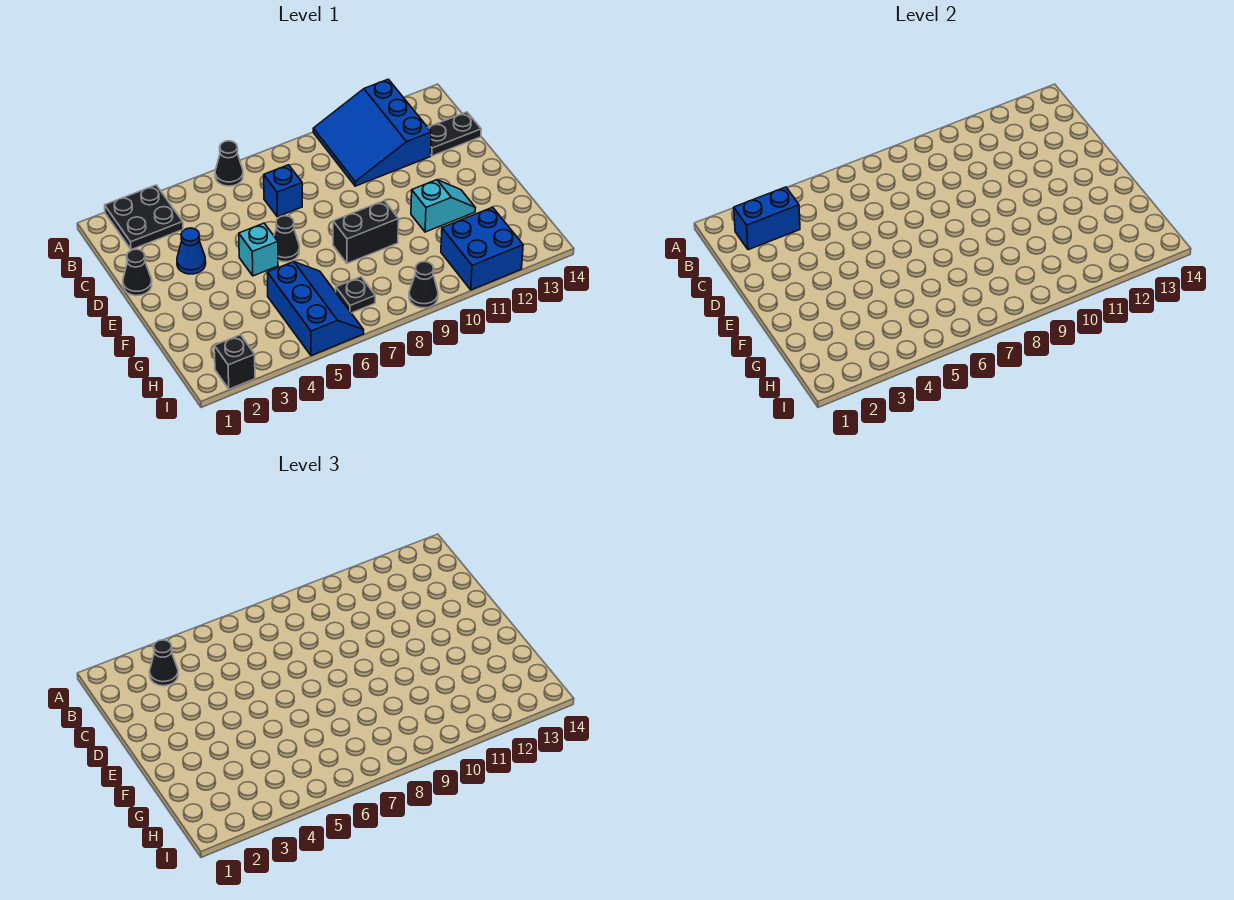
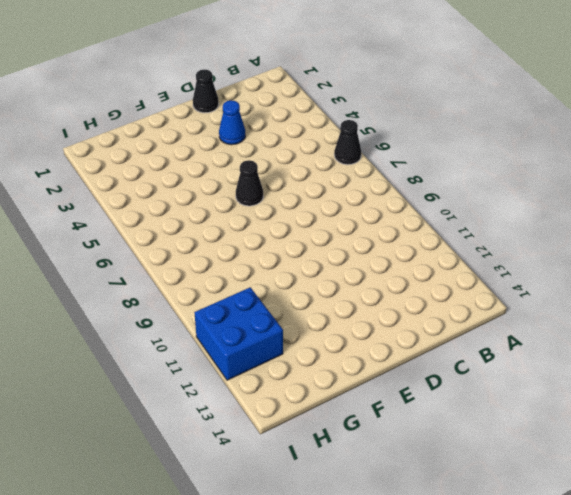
none -> black plate A2:B3 level 1
none -> blue slope A10:C12 level 1 top 12
none -> blue brick C7 level 1

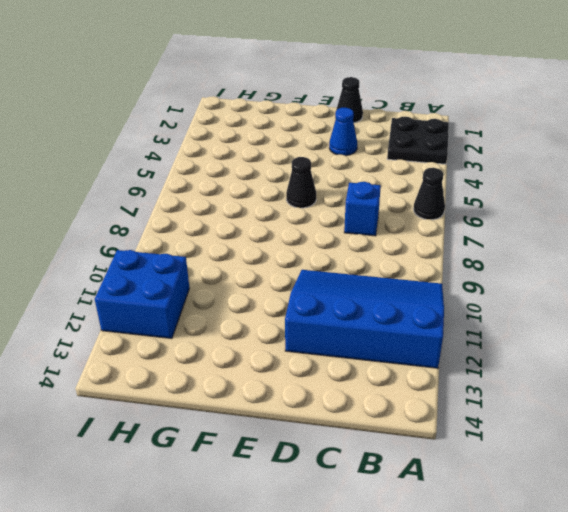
blue slope A10:D12 level 1 top 12 -> blue slope A10:C12 level 1 top 12
none -> black plate C13:C14 level 1
none -> cyan brick E5 level 1
none -> black brick F8:F9 level 1

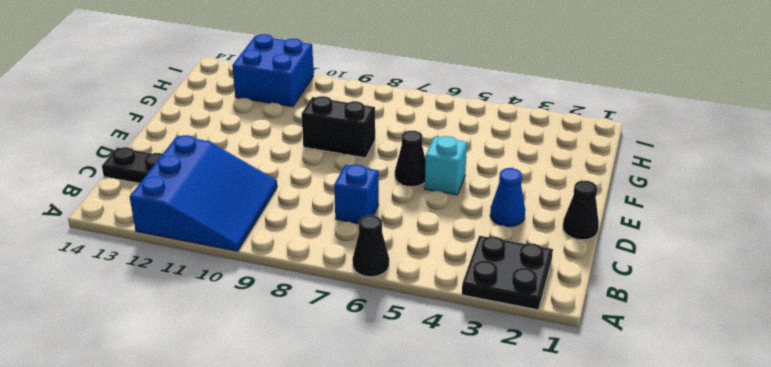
none -> cyan slope F11:F12 level 1 top 11
none -> blue slope G5:I6 level 1 top 5
none -> black plate H7 level 1

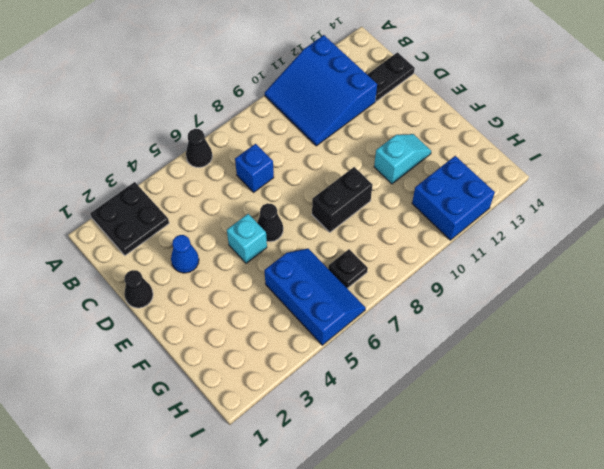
none -> black brick I2 level 1
none -> black cone I9 level 1
none -> blue brick B2:B3 level 2

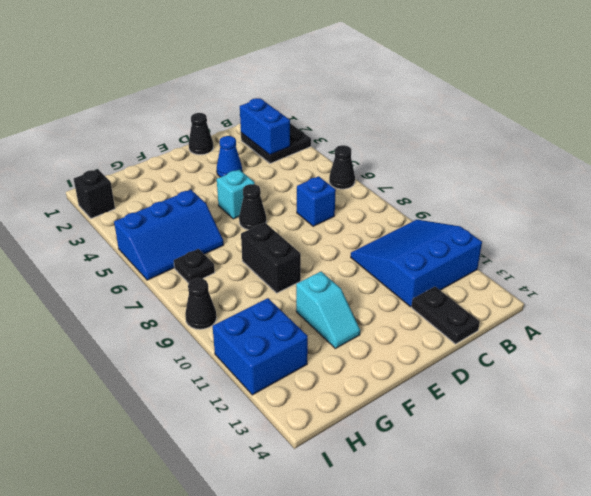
none -> black cone B3 level 3

